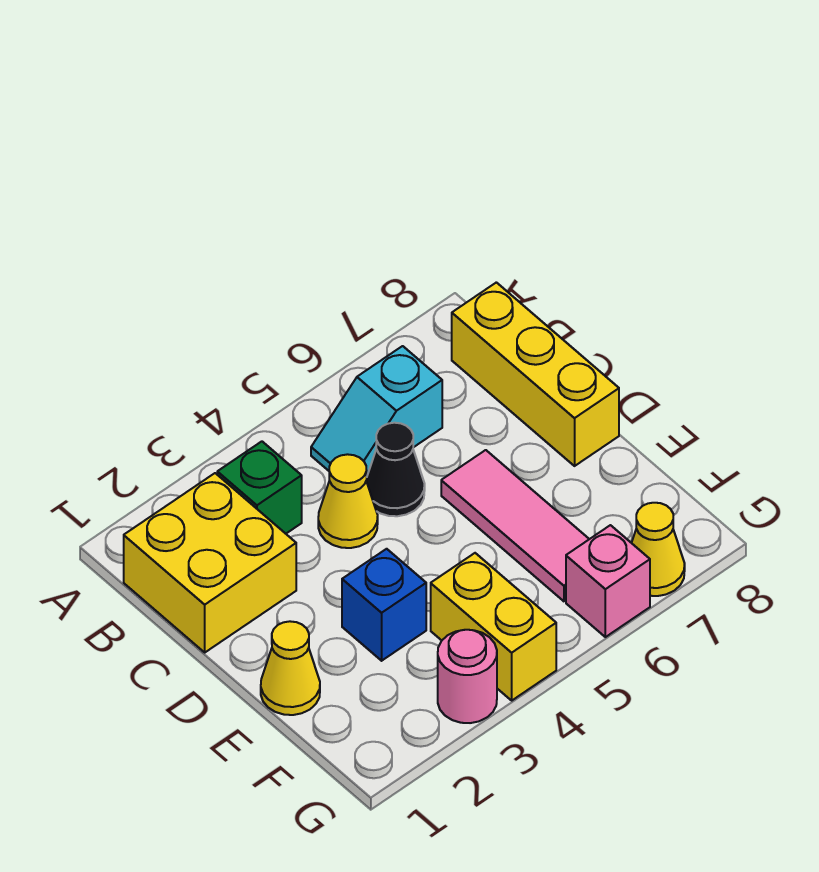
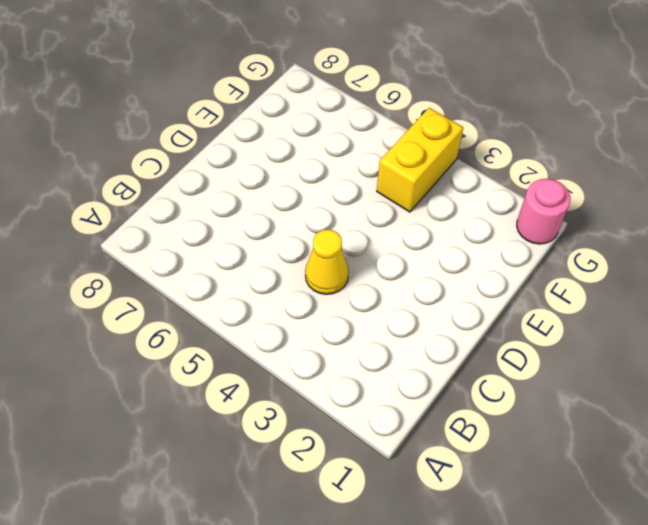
pink round brick G1 level 1 -> pink round brick G3 level 1
none -> yellow brick B1:C2 level 1
none -> green brick B3 level 1
none -> cyan slope B5:B6 level 1 top 6

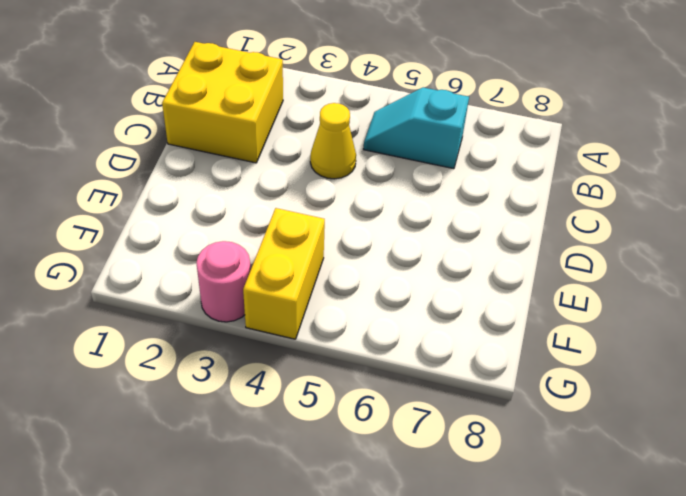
none -> green brick B3 level 1
none -> yellow brick B8:D8 level 1
none -> black cone C5 level 1

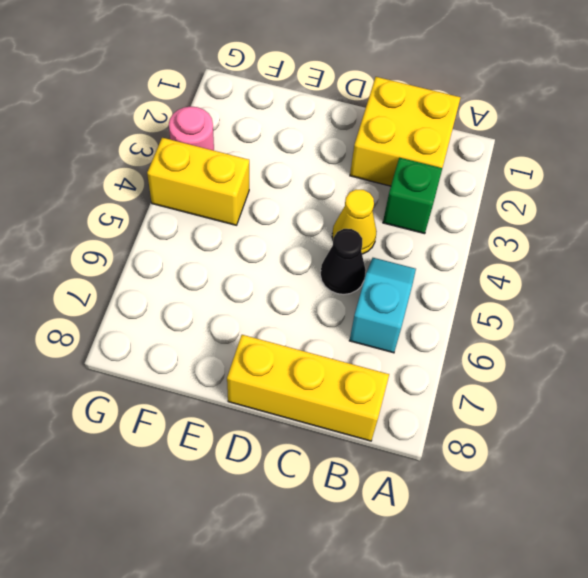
none -> pink tile D6:F6 level 1
none -> yellow cone E1 level 1
none -> blue brick E3 level 1

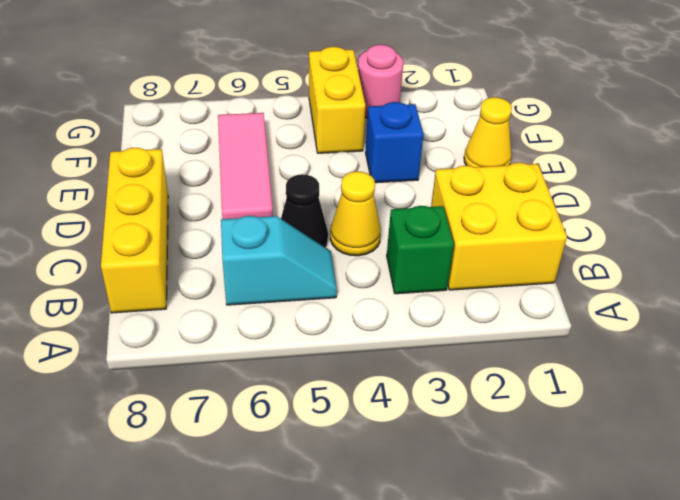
none -> pink brick G6 level 1
none -> yellow cone G7 level 1

